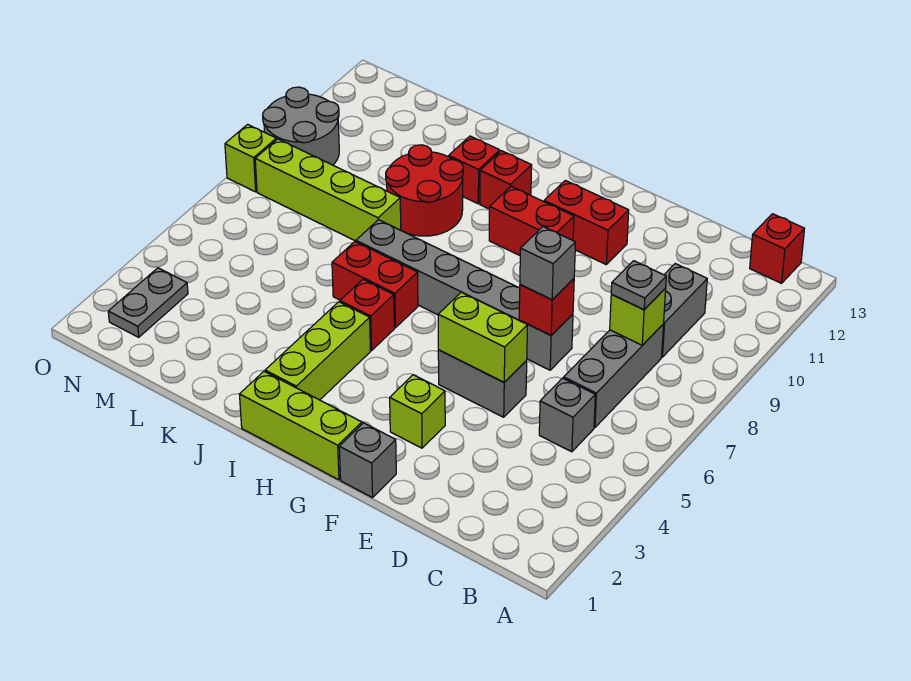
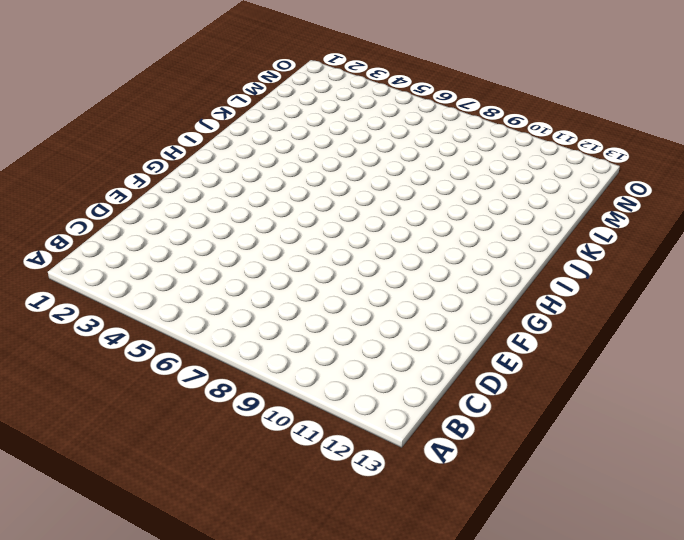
none -> red brick B13 level 1
none -> grey brick C5 level 1
none -> grey brick C6:C8 level 1

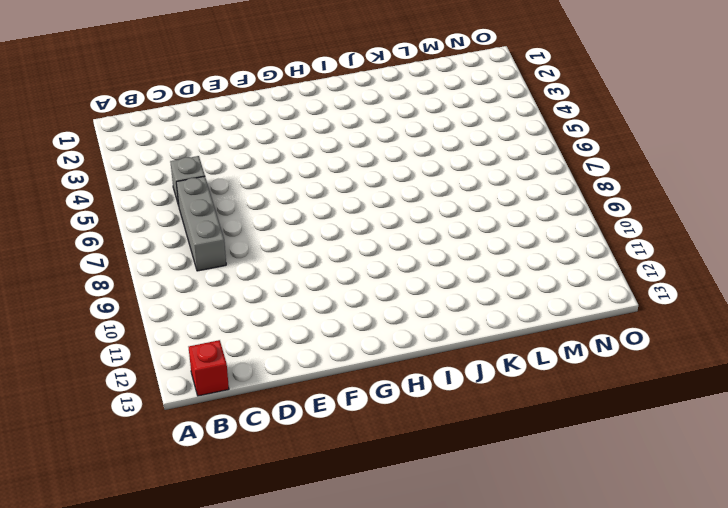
none -> grey brick C9:C10 level 1
none -> grey brick E5:F5 level 1
none -> grey brick E7:J7 level 1

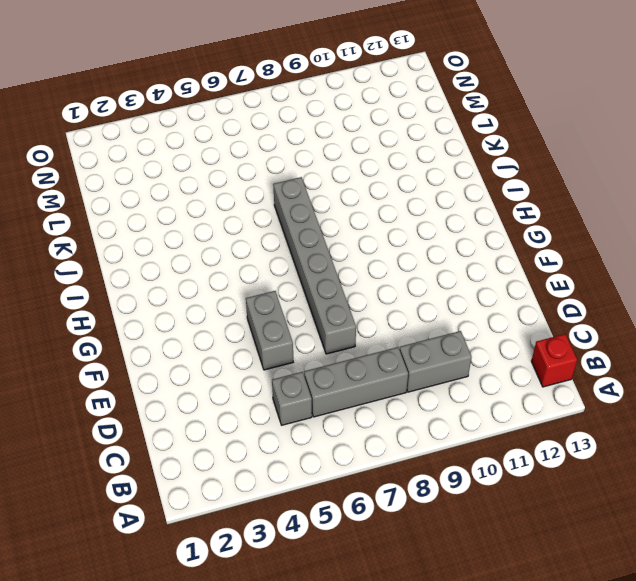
none -> grey brick F1 level 1
none -> lime brick F3 level 1
none -> red brick F11:G11 level 1

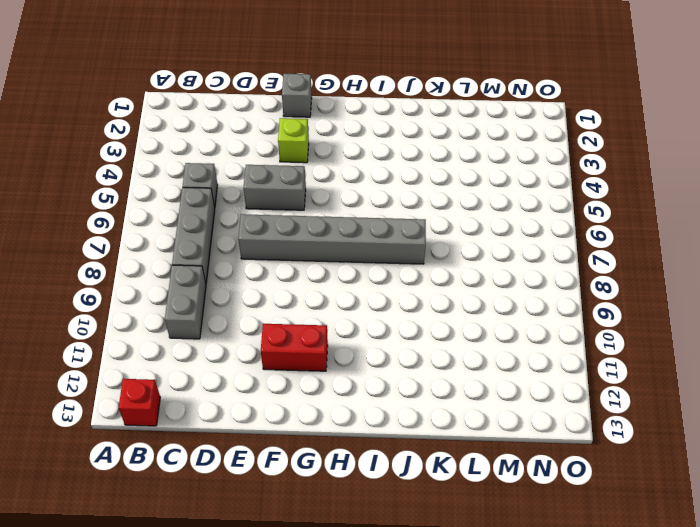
none -> lime brick G1:I1 level 1
none -> red brick G10:H10 level 1
none -> lime brick I2:I4 level 1

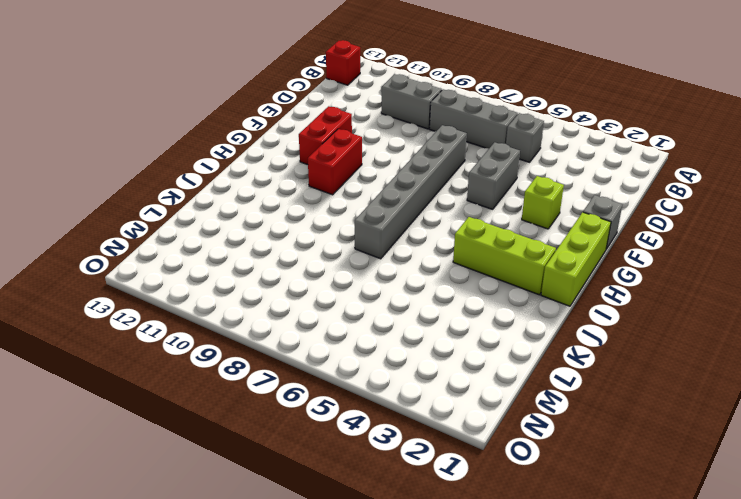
none -> red brick I5 level 1
none -> red brick I6:J6 level 1
none -> red brick I11 level 1

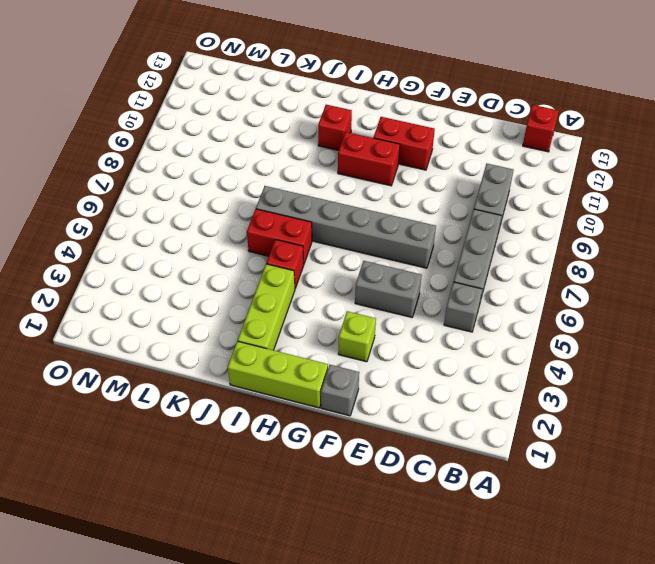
none -> red round brick J9:K10 level 1
none -> red brick J11 level 1
none -> lime brick K8:N8 level 1

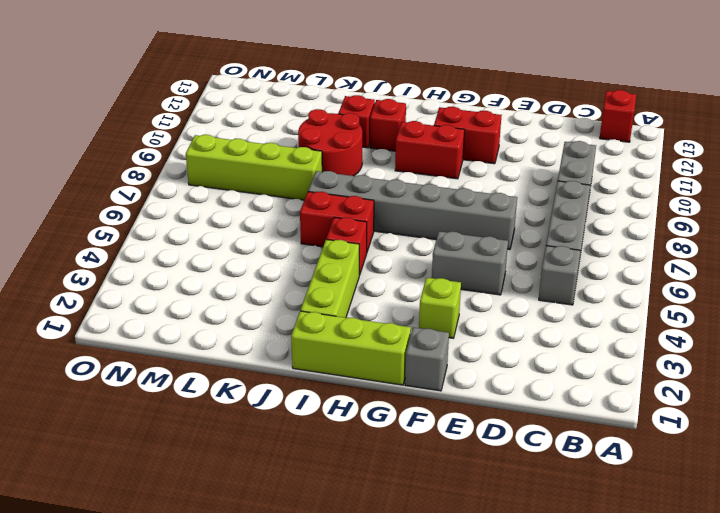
none -> grey plate N2:N3 level 1
none -> grey round brick N9:O10 level 1
none -> lime brick O8 level 1

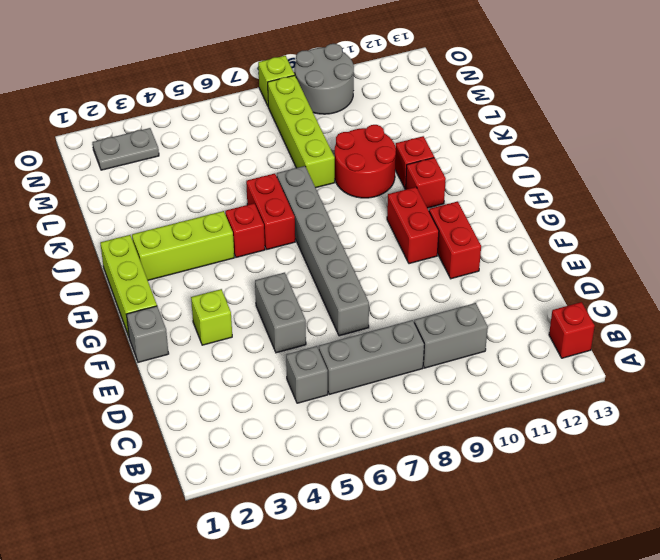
none -> lime brick C8 level 2
none -> lime brick E5:F5 level 2
none -> red brick E7 level 2

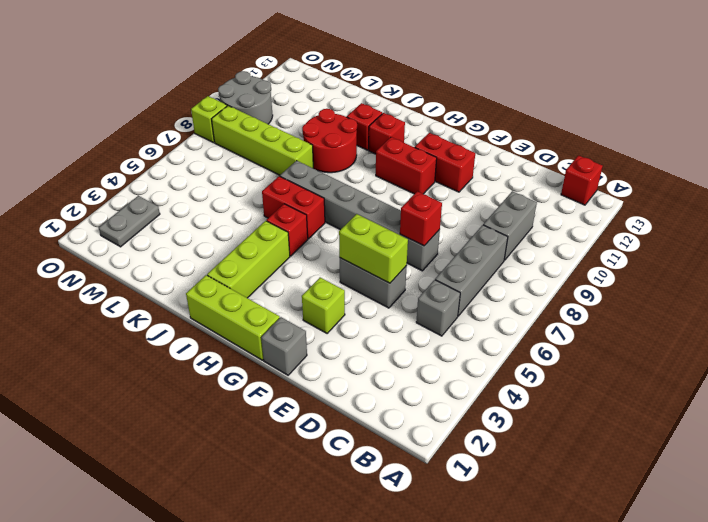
none -> lime brick C8 level 2
none -> grey plate C8 level 3
none -> grey brick E7 level 3

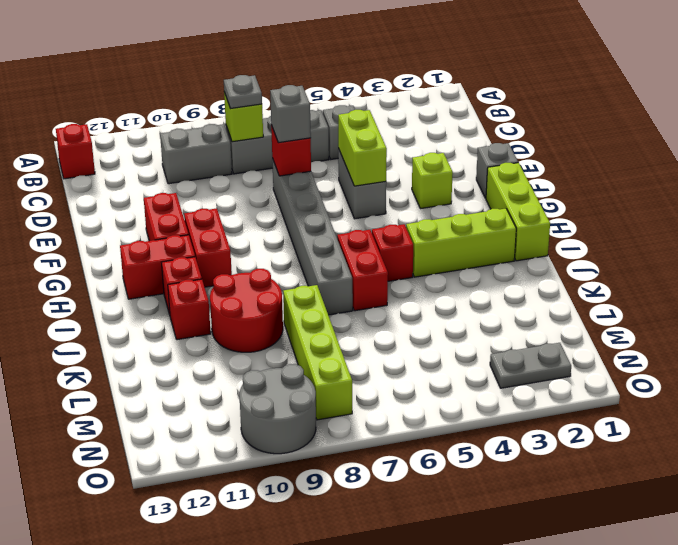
red brick H11:H12 level 1 -> none
none -> lime brick O8 level 1

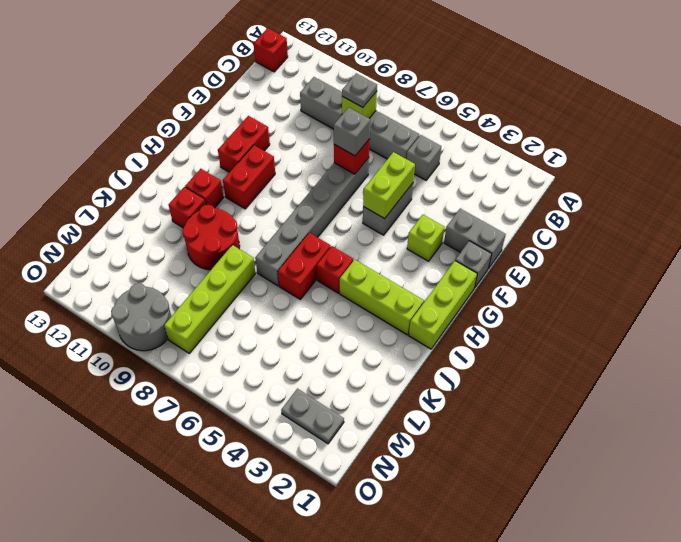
grey brick E1:E2 level 1 -> none
none -> lime brick O8 level 1

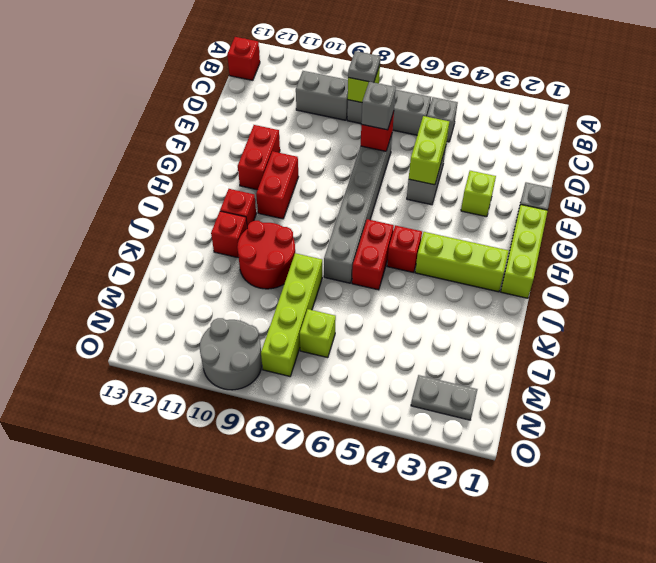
lime brick M7 level 1 -> lime brick O8 level 1

